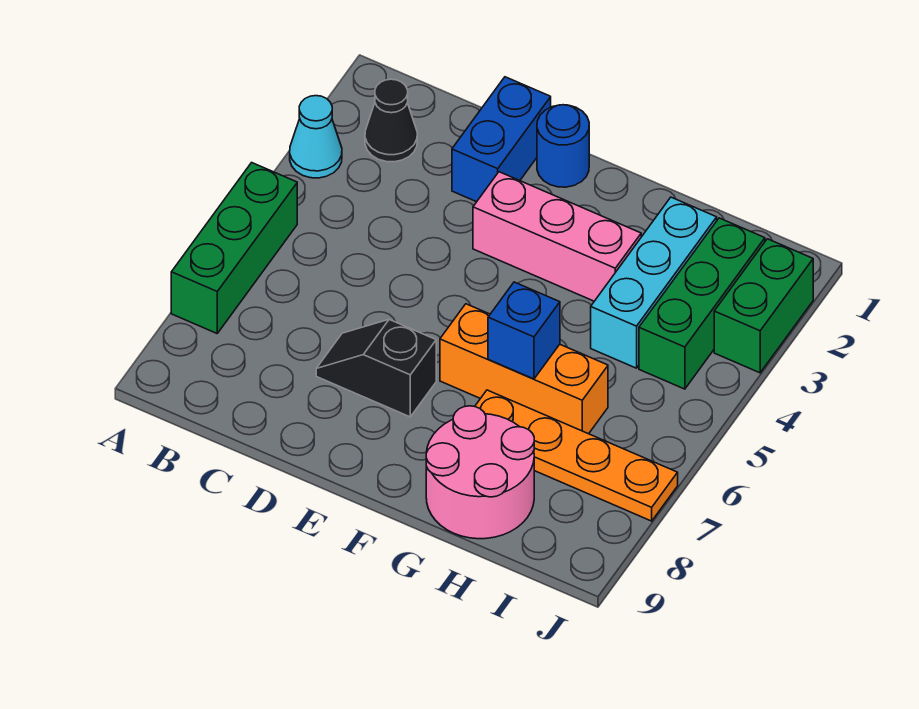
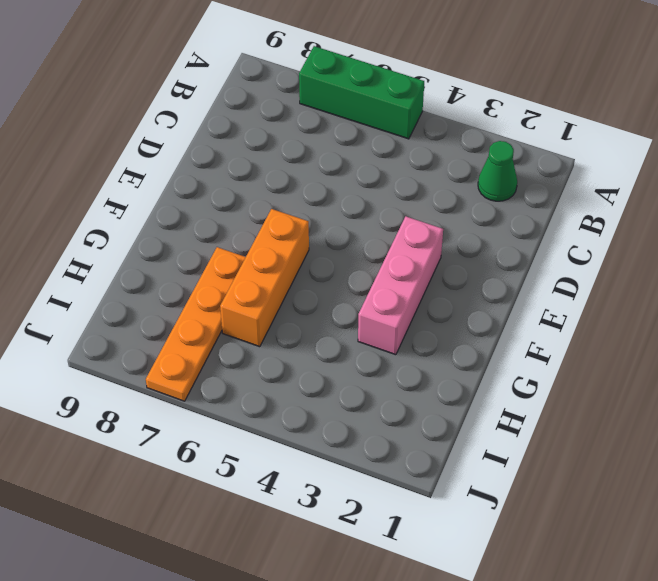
green cone B2 level 1 -> black cone B2 level 1
none -> cyan cone A3 level 1
none -> blue brick D1:D2 level 1
none -> black slope D7:E7 level 1 top E

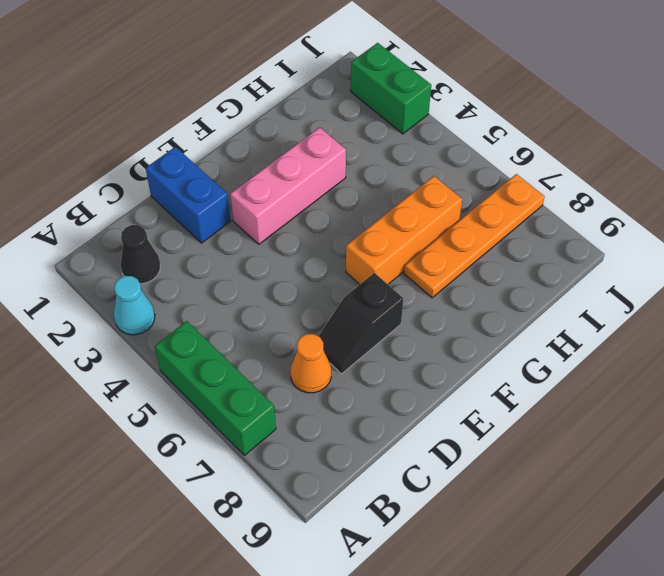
orange cone C7 level 1 -> none
none -> blue round brick E1 level 1
none -> pink round brick G8:H9 level 1
none -> cyan brick H2:H4 level 1

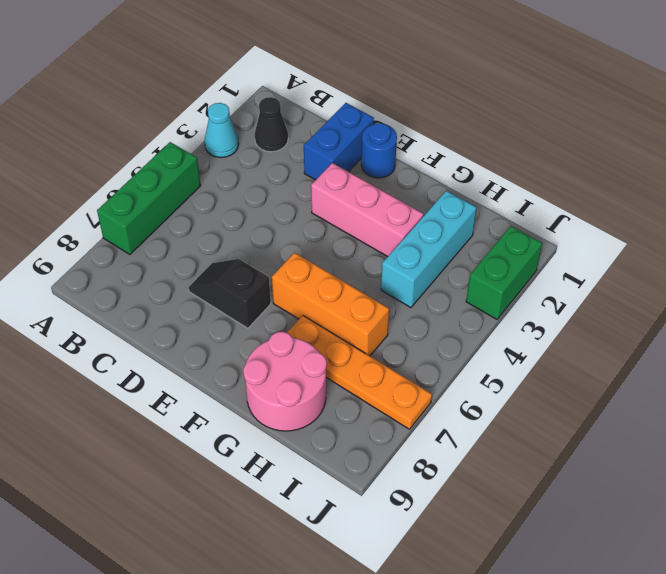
none -> green brick I2:I4 level 1
none -> blue brick G6 level 2

